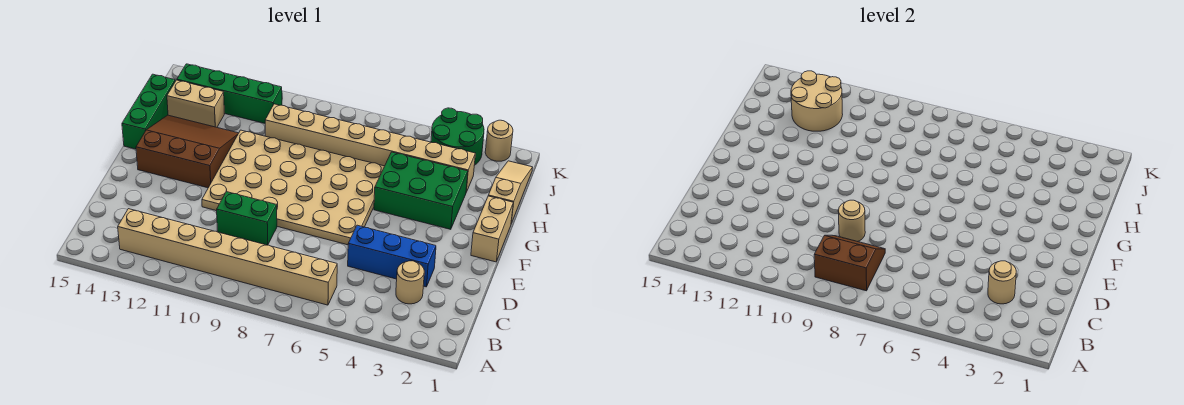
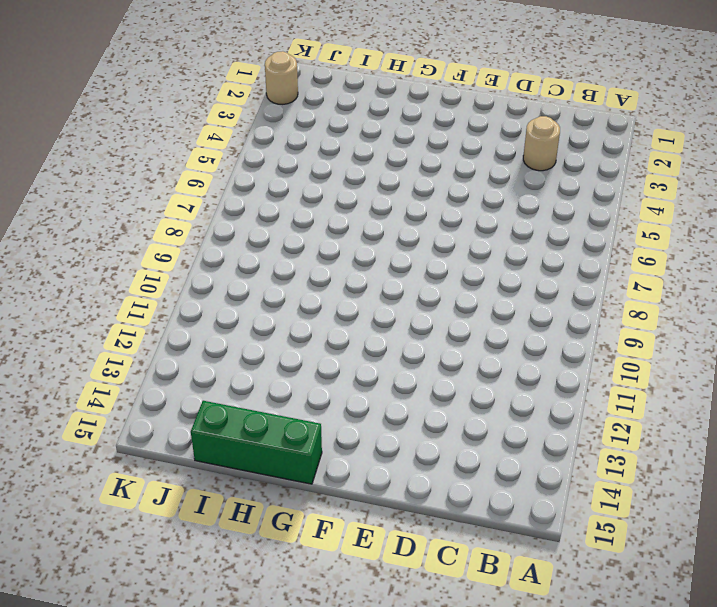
none -> tan brick B6:B13 level 1
none -> blue brick D3:D5 level 1
none -> green brick D9:D10 level 1

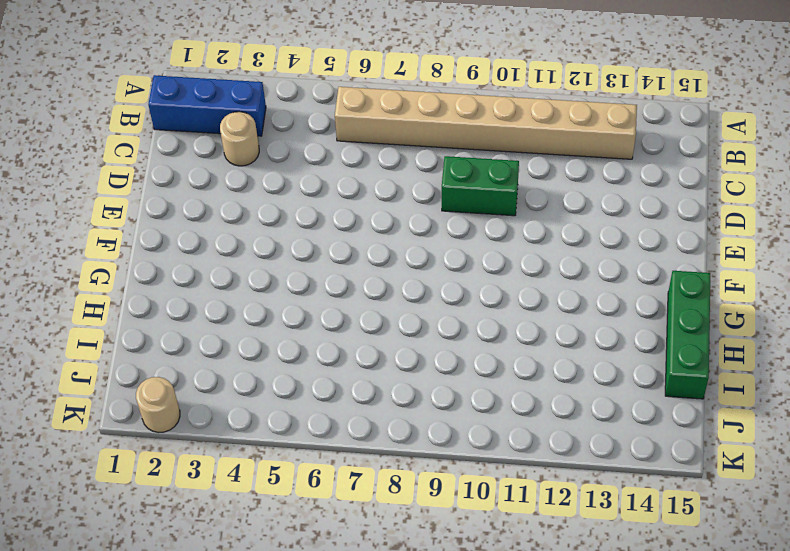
blue brick B1:B3 level 1 -> blue brick D3:D5 level 1
none -> tan plate E6:H11 level 1
none -> tan brick F1:G1 level 1
none -> brown slope F12:H14 level 1 top F

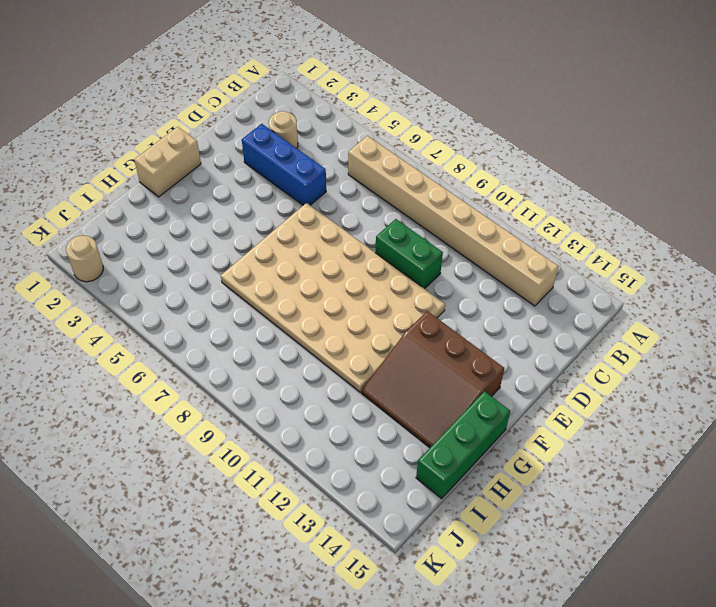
none -> green brick G3:H5 level 1
none -> tan slope H1:J1 level 1 top H
none -> tan brick I3:I10 level 1

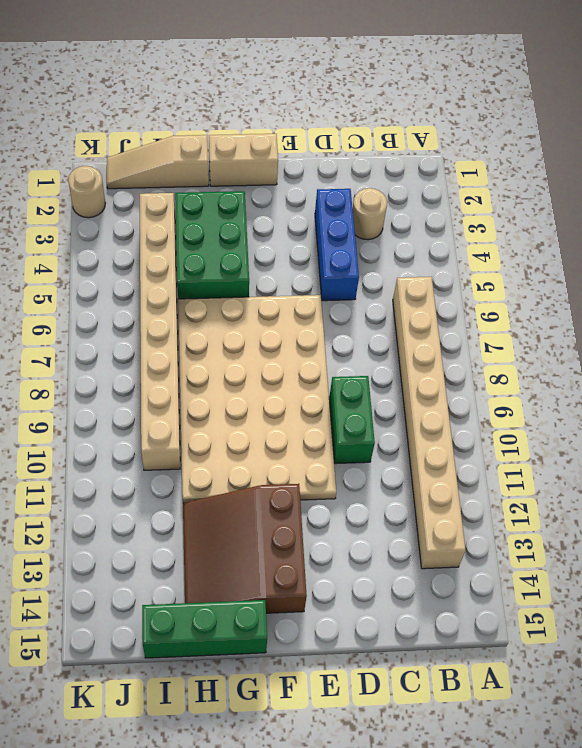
none -> tan brick I13:I14 level 1
none -> green round brick J3:K4 level 1
none -> green brick J11:J14 level 1

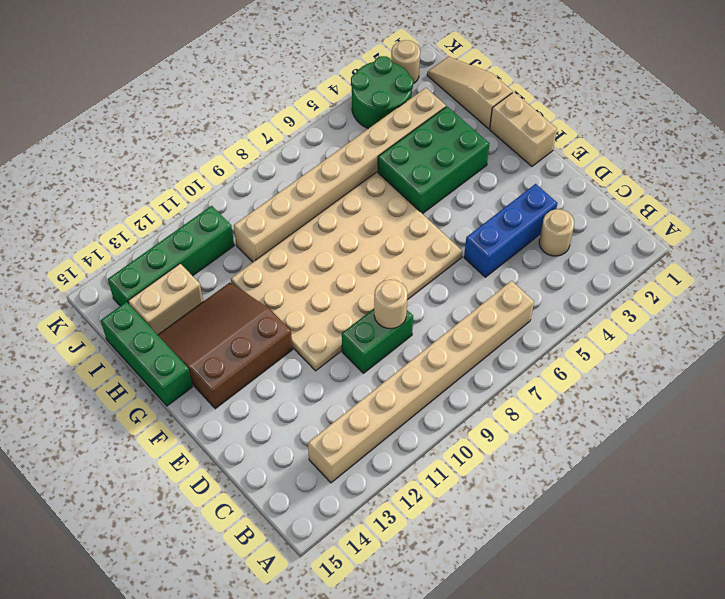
none -> brown slope B8:C9 level 2 top B
none -> tan round brick C3 level 2
none -> tan round brick I12:J13 level 2

